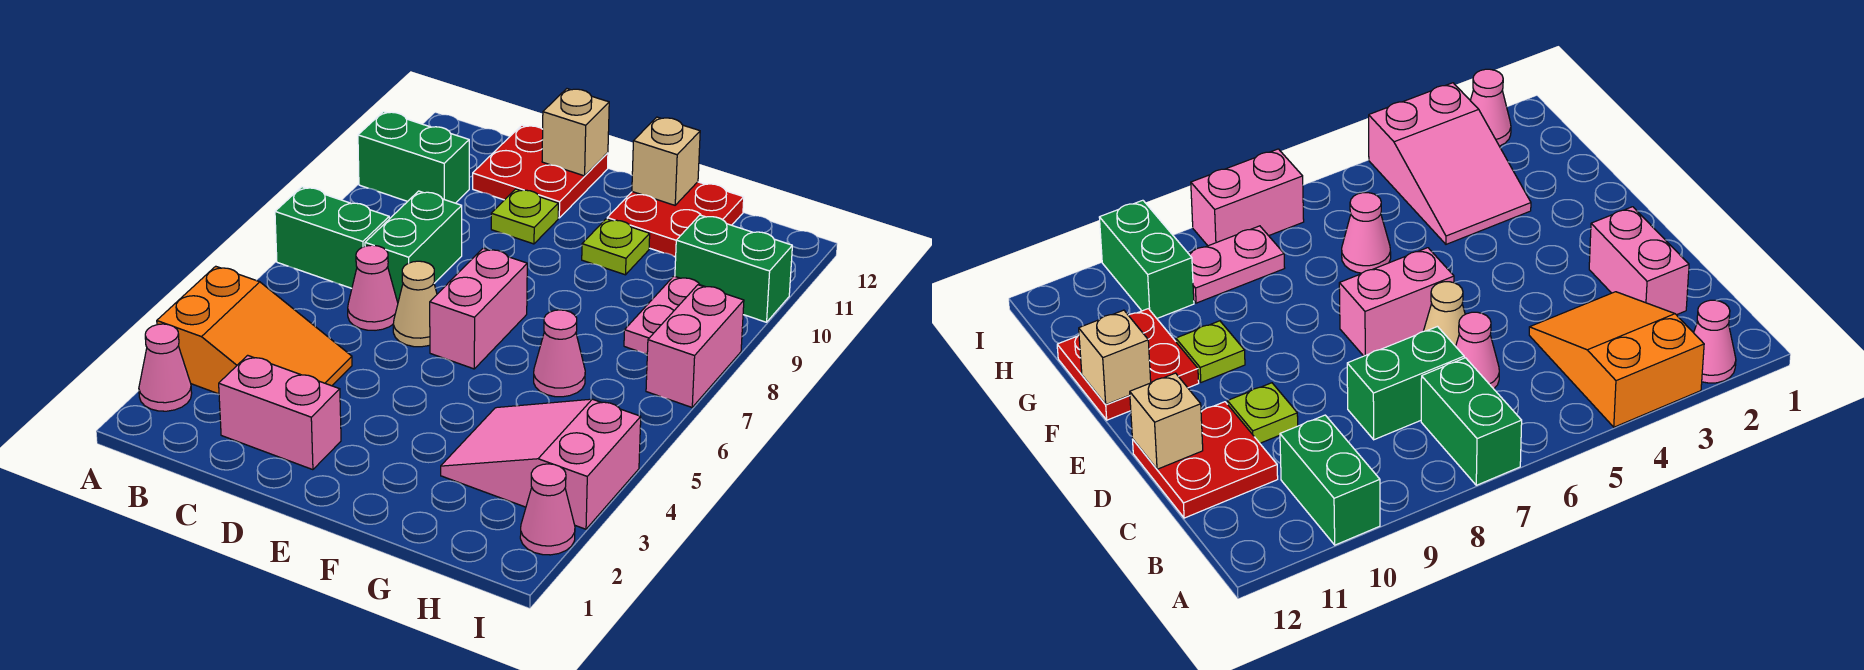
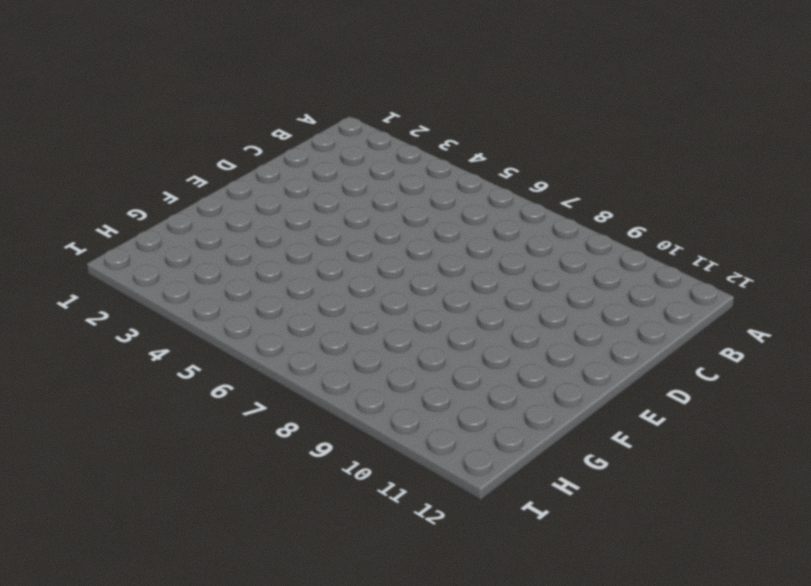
none -> pink cone A2 level 1
none -> orange slope A3:C4 level 1 top A
none -> green brick A7:B7 level 1

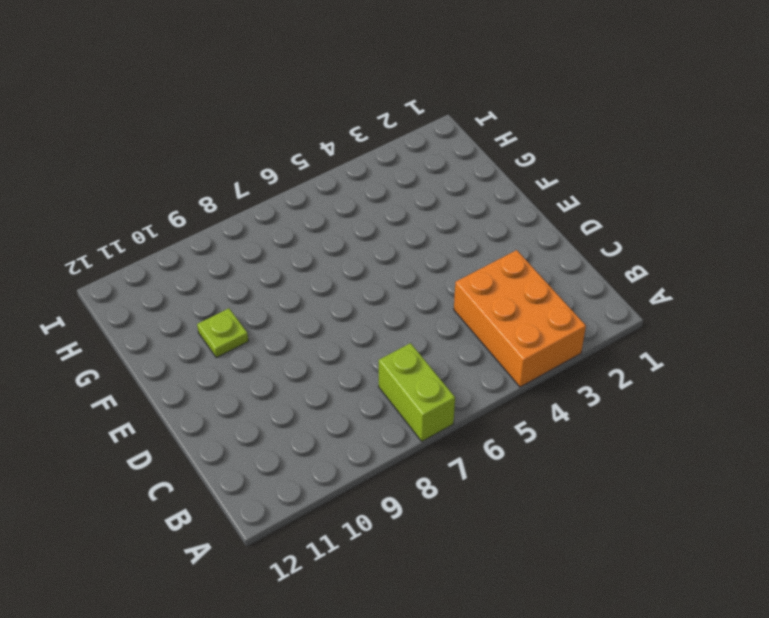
orange brick A3:C4 level 1 -> orange slope A3:C4 level 1 top A
lime brick A7:B7 level 1 -> green brick A7:B7 level 1
none -> pink cone A2 level 1
none -> green brick A10:B10 level 1
none -> pink brick C2:D2 level 1

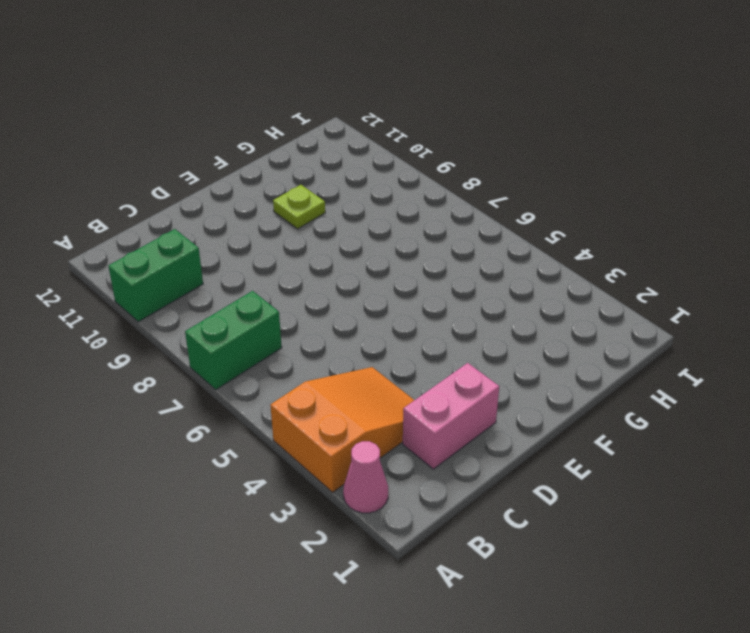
none -> pink cone C6 level 1
none -> green brick C7:C8 level 1
none -> red plate C11:D12 level 1

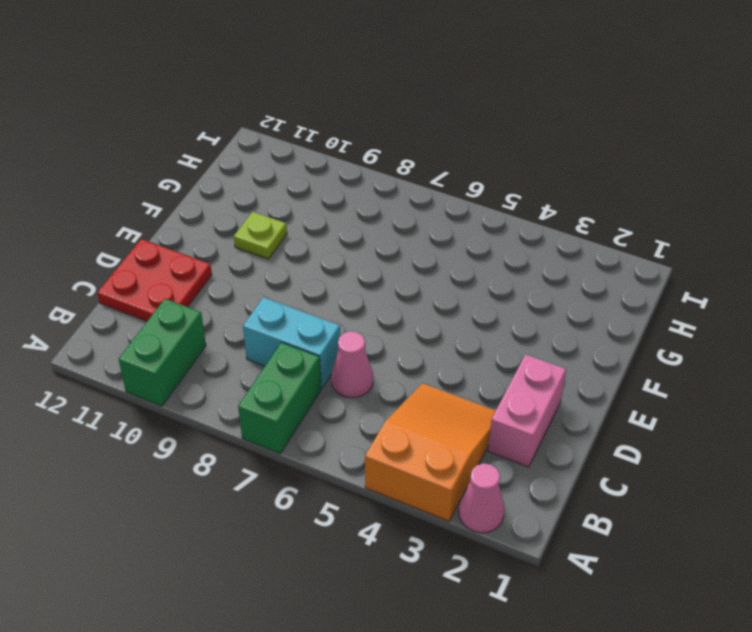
cyan brick C7:C8 level 1 -> green brick C7:C8 level 1
none -> tan cone D6 level 1
none -> lime plate D10 level 1
none -> pink brick E6:E7 level 1

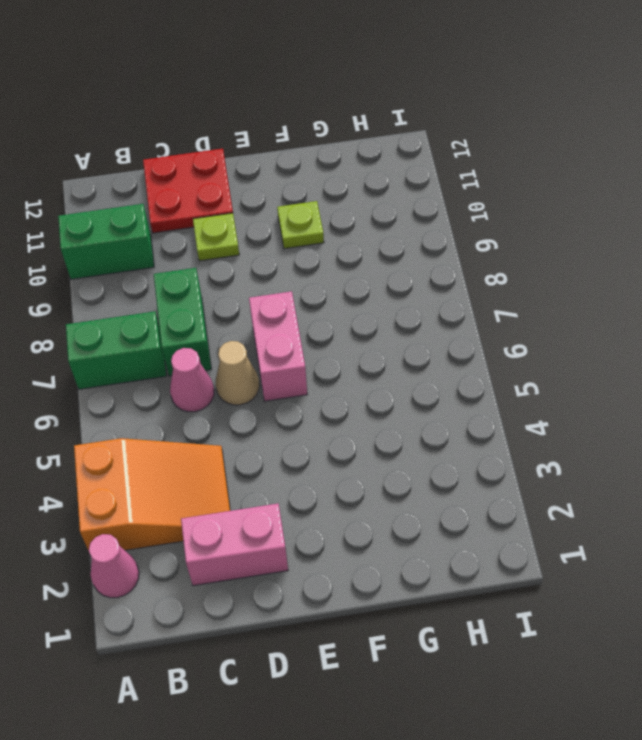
none -> red plate F11:G12 level 1
none -> pink slope G3:I4 level 1 top I
none -> pink cone G6 level 1

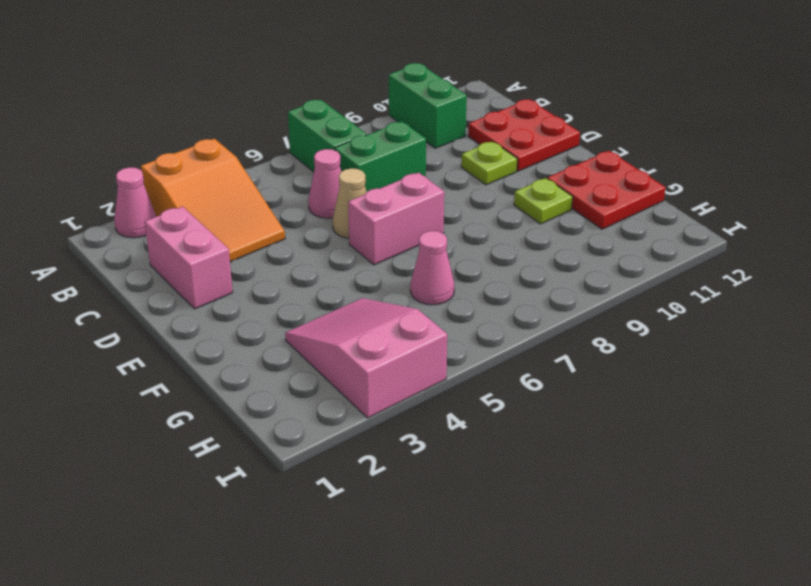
none -> pink plate H8:H9 level 1
none -> green brick H10:I10 level 1
none -> pink cone I2 level 1

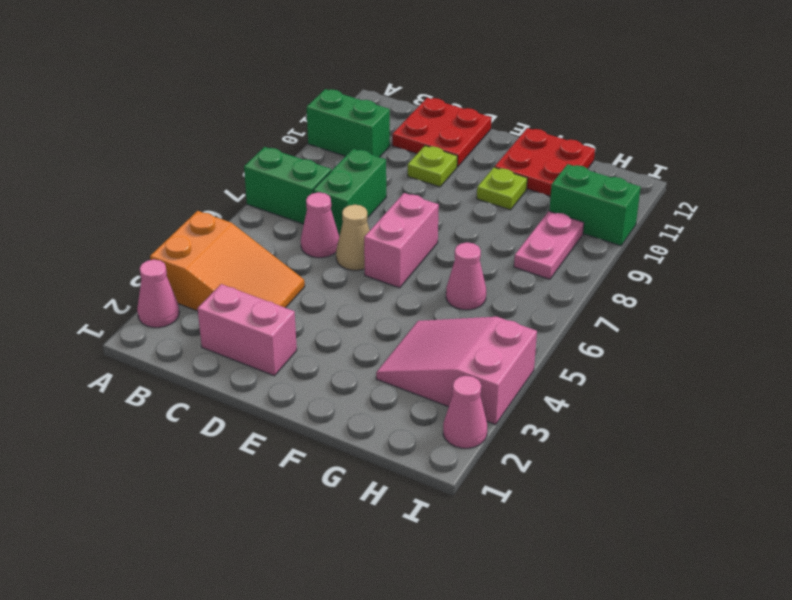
none -> pink brick I7:I8 level 1
none -> tan brick D12 level 2
none -> tan brick F12 level 2

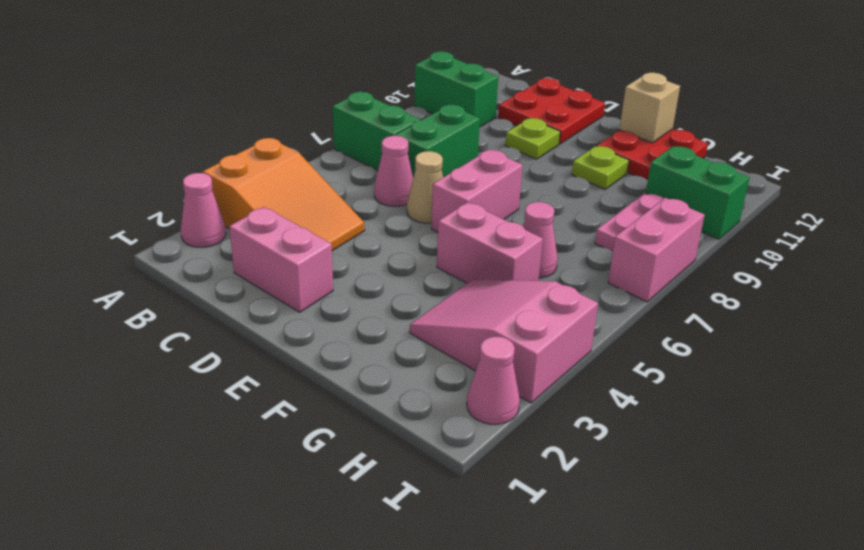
pink brick F5:G5 level 1 -> none
none -> tan brick D12 level 2

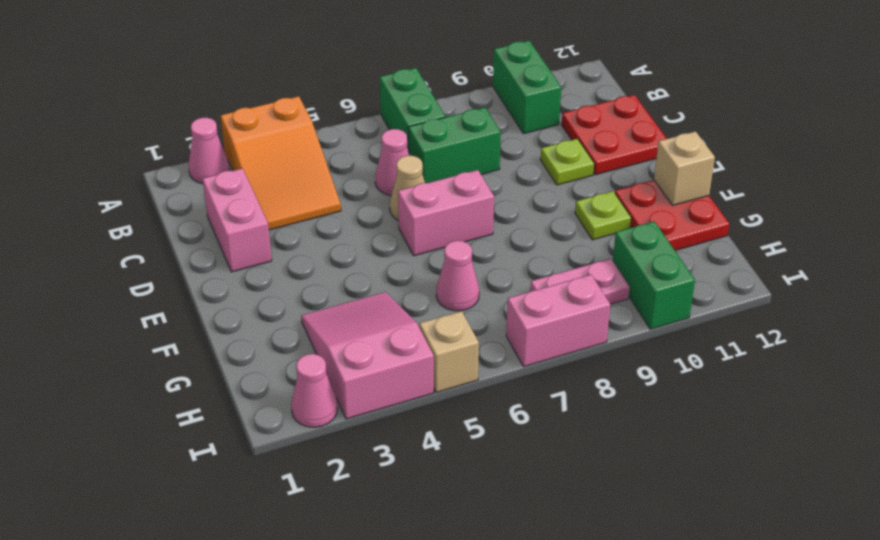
tan brick I5 level 1 -> tan brick D12 level 2

